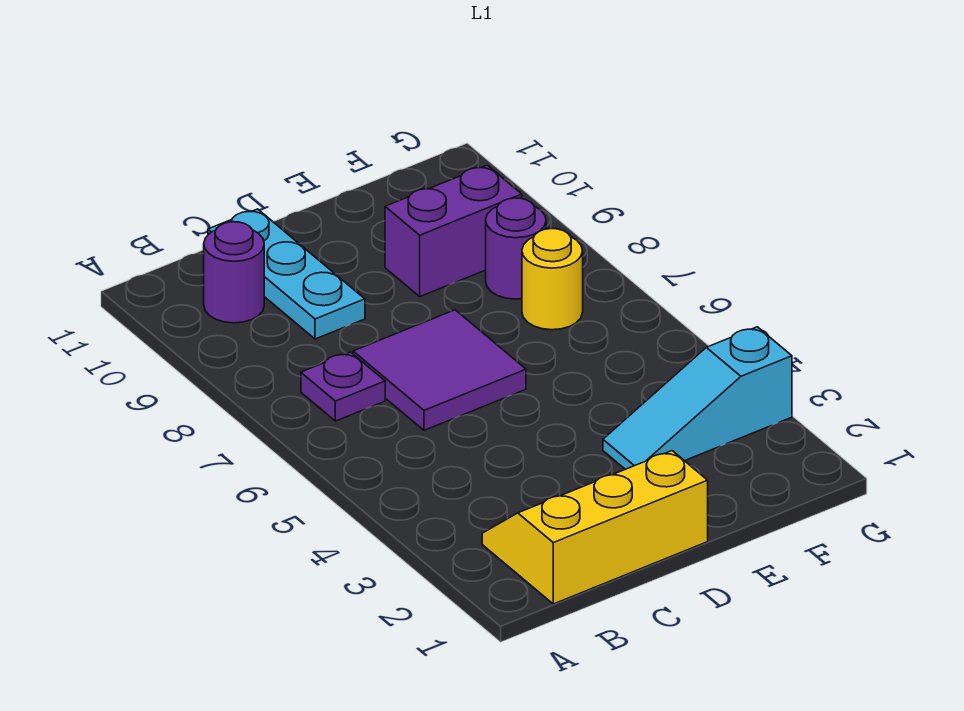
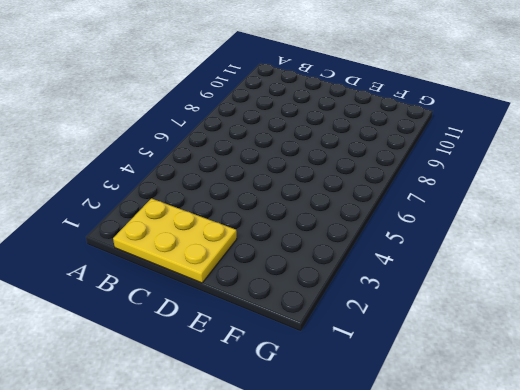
yellow plate B1:D2 level 1 -> yellow slope B1:D2 level 1 top 1
none -> purple plate B7 level 1
none -> purple round brick B10 level 1

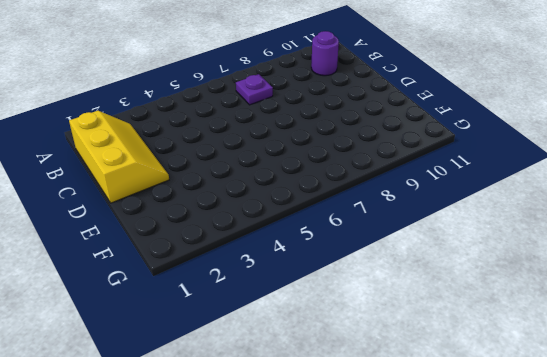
none -> purple tile C6:D7 level 1
none -> cyan plate C9:C11 level 1

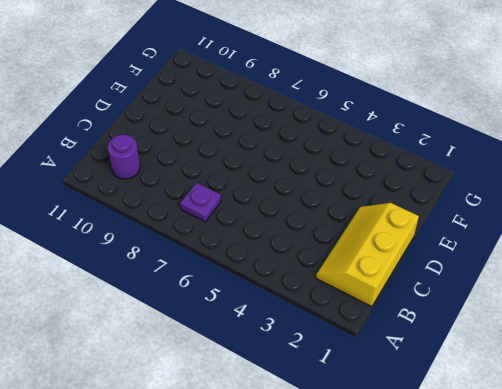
none -> purple tile C6:D7 level 1
none -> cyan plate C9:C11 level 1

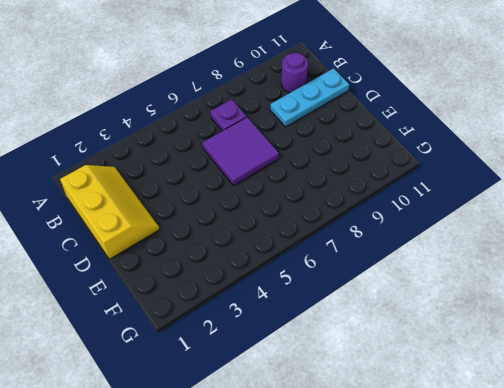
none -> cyan slope E3:G3 level 1 top G
none -> purple brick E9:F9 level 1

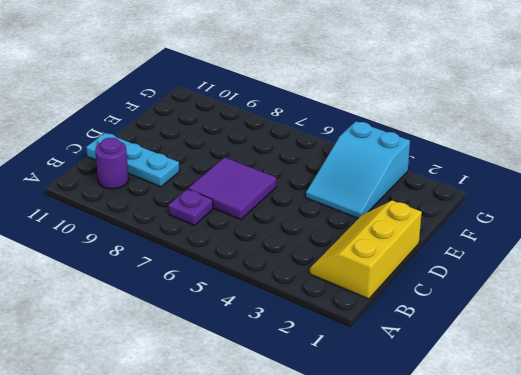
cyan slope E3:G4 level 1 top G -> cyan slope E3:G3 level 1 top G
none -> purple brick E9:F9 level 1
none -> yellow round brick F7 level 1

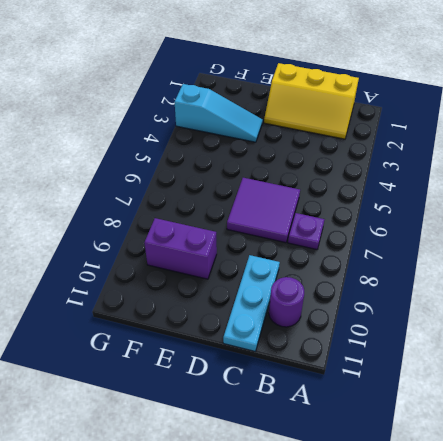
none -> yellow round brick F7 level 1
none -> purple round brick F8 level 1

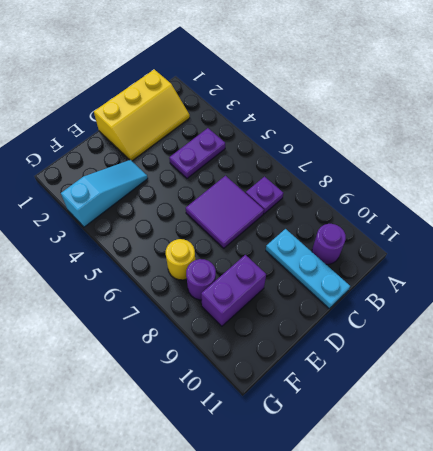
purple plate B4:C4 level 1 -> none

